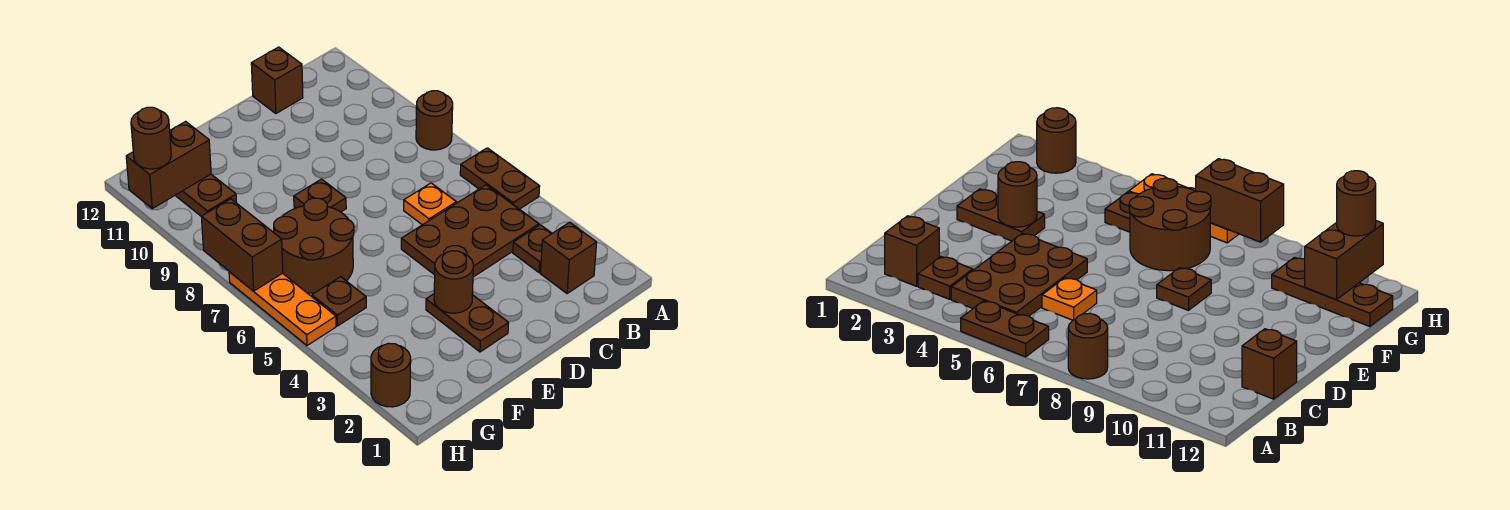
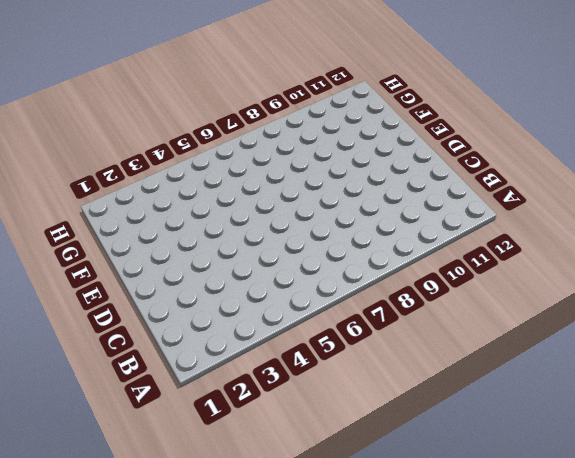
none -> brown plate A5:A6 level 1
none -> brown round brick A8 level 1
none -> brown brick B2 level 1

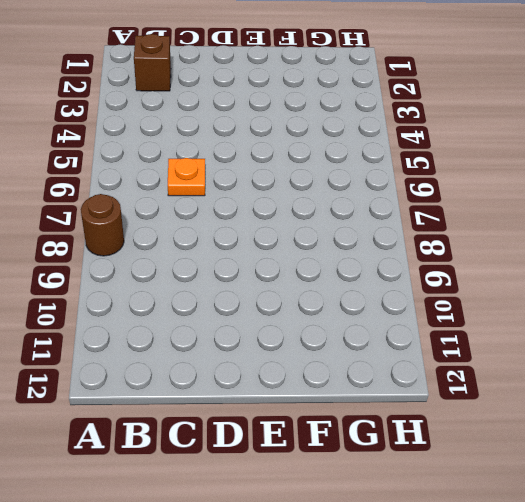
none -> brown plate A5:A6 level 1
none -> brown plate B3 level 1
none -> brown plate B4:D5 level 1

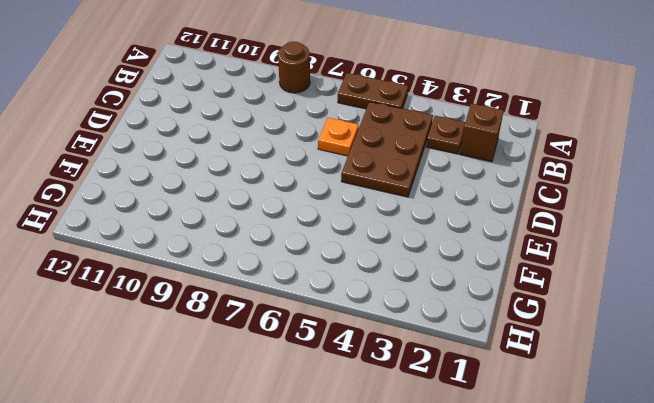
none -> brown brick C12 level 1
none -> brown plate E2:E3 level 1
none -> brown plate E8 level 1

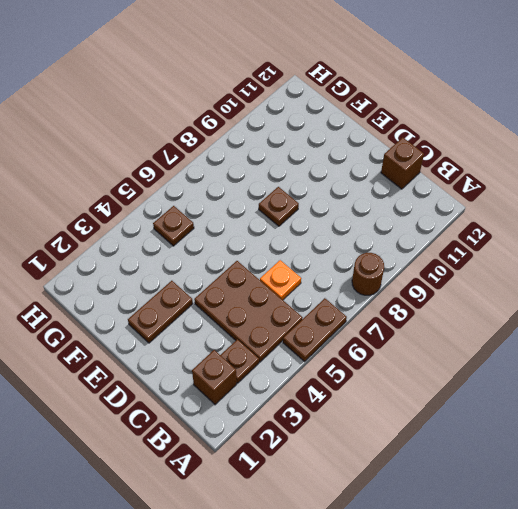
none -> brown round brick F6:G7 level 1
none -> brown plate G10:G12 level 1
none -> brown round brick H2 level 1

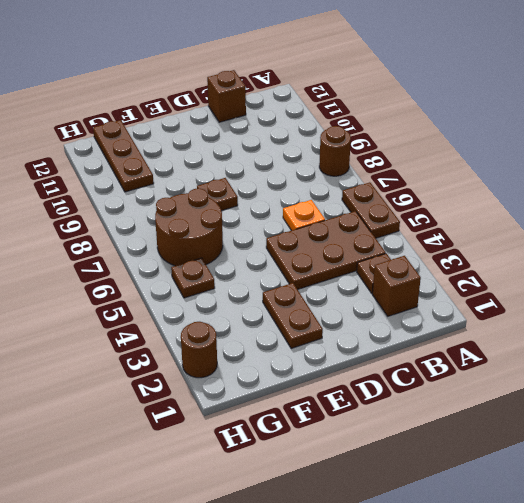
none -> orange plate H5:H7 level 1
none -> brown round brick E3 level 2
none -> brown brick G11:H11 level 2

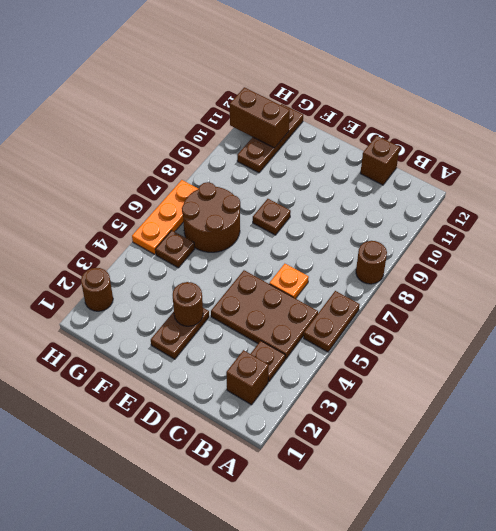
none -> brown brick H7:H8 level 2
none -> brown round brick H11 level 3

